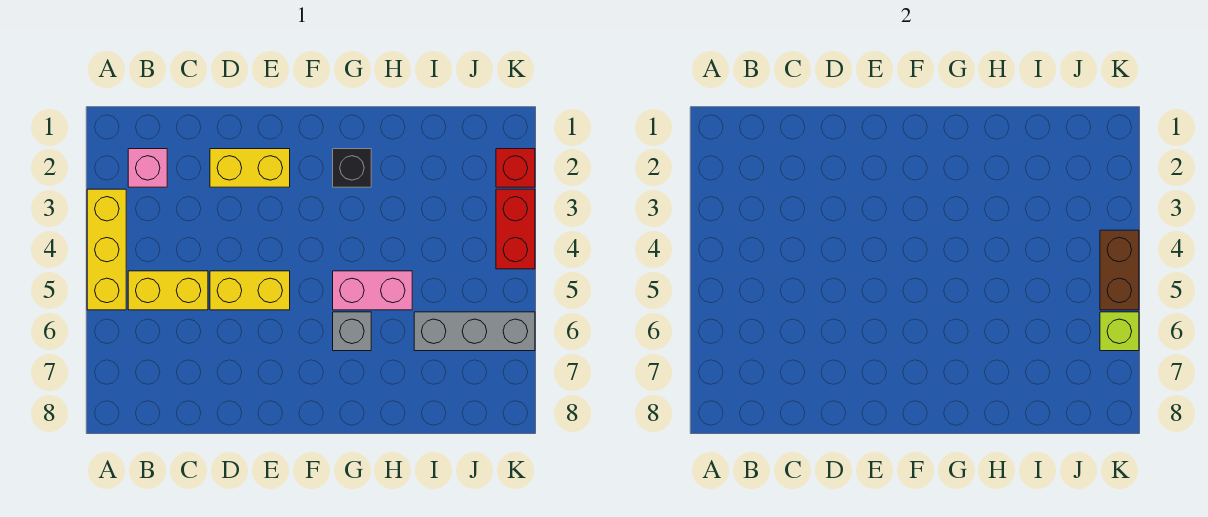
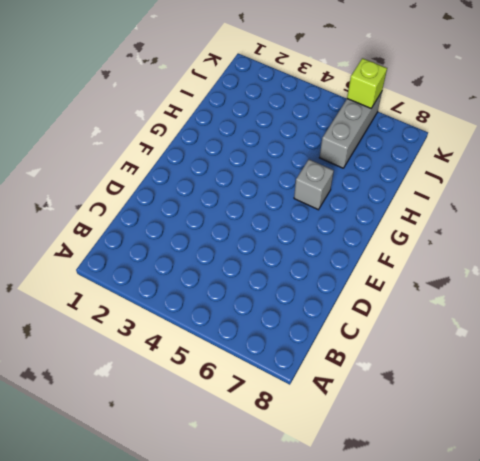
none -> yellow brick A3:A5 level 1
none -> pink brick B2 level 1
none -> yellow brick B5:C5 level 1

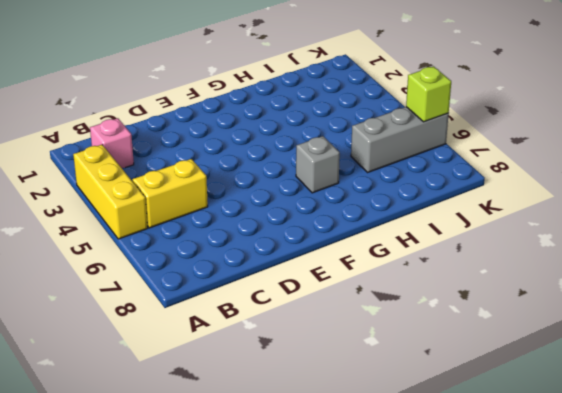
none -> yellow brick D2:E2 level 1
none -> yellow brick D5:E5 level 1
none -> black brick G2 level 1

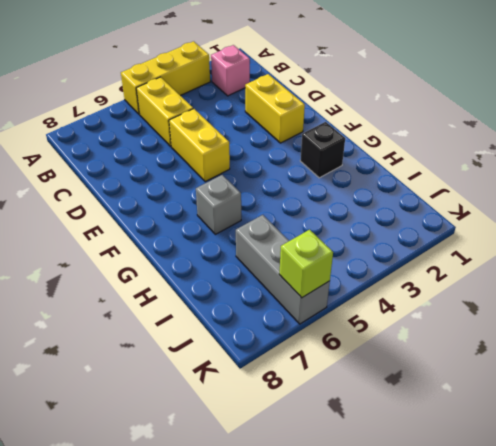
none -> pink brick G5:H5 level 1
none -> red brick K2 level 1
none -> red brick K3:K4 level 1

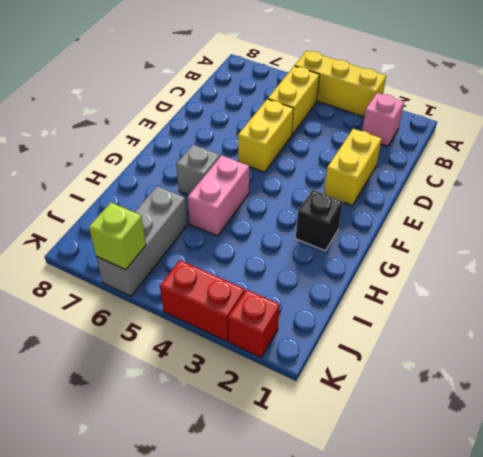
none -> brown brick K4:K5 level 2

